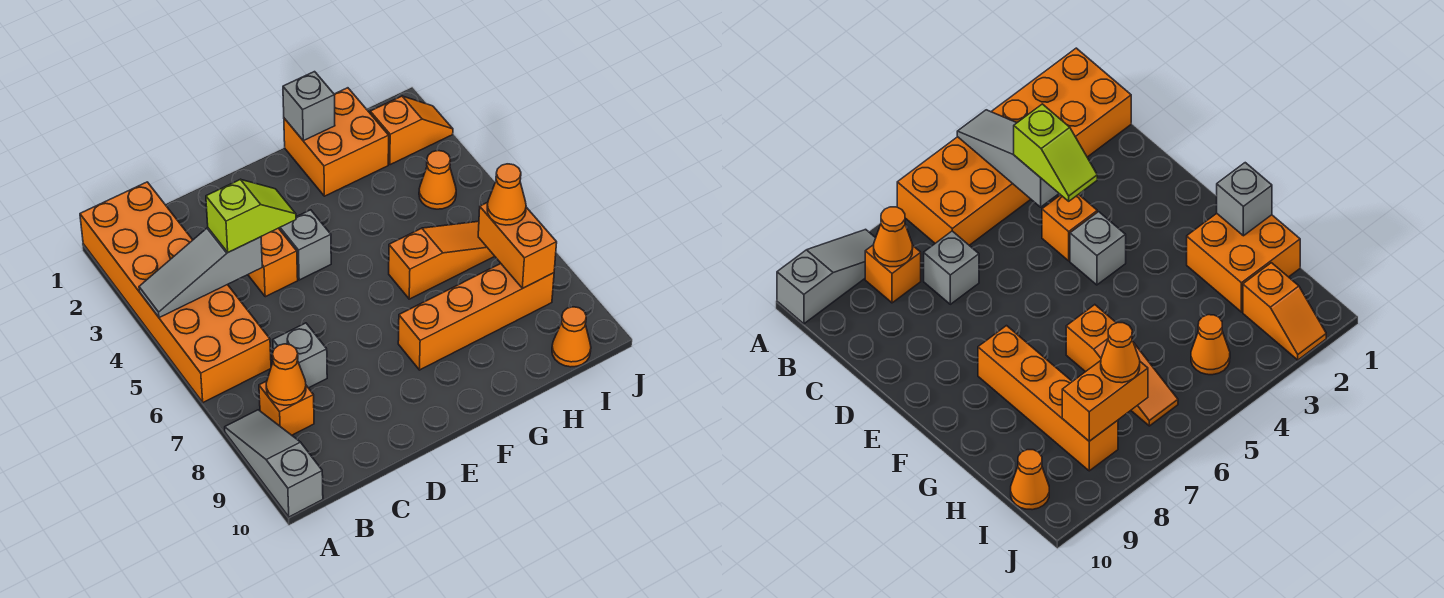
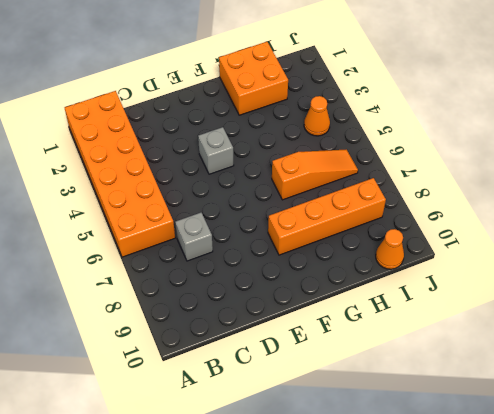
none -> grey slope A8:A10 level 1 top 10
none -> orange brick B8 level 1
none -> orange brick D4 level 1

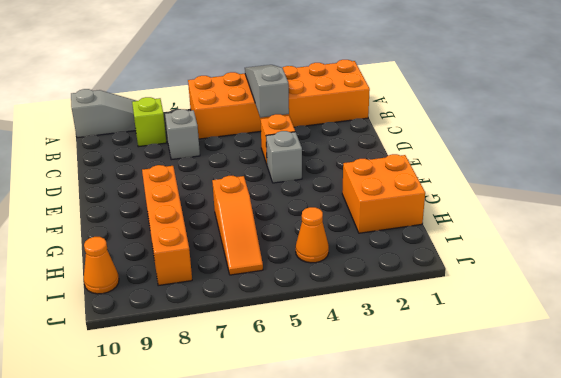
lime brick B8 level 1 -> orange brick B8 level 1
none -> orange slope I2:J2 level 1 top I
none -> orange cone B8 level 2
none -> grey brick G1 level 2

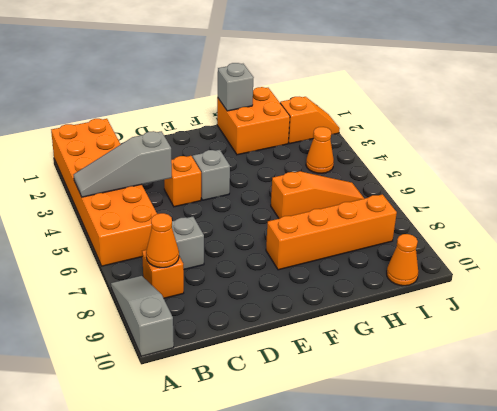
none -> orange brick I7:I8 level 2
none -> lime slope C4:D4 level 3 top C
none -> orange cone I7 level 3

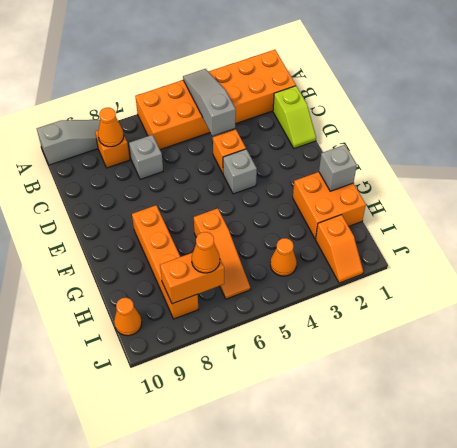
lime slope C1:D1 level 1 top C -> lime slope C4:D4 level 3 top C

